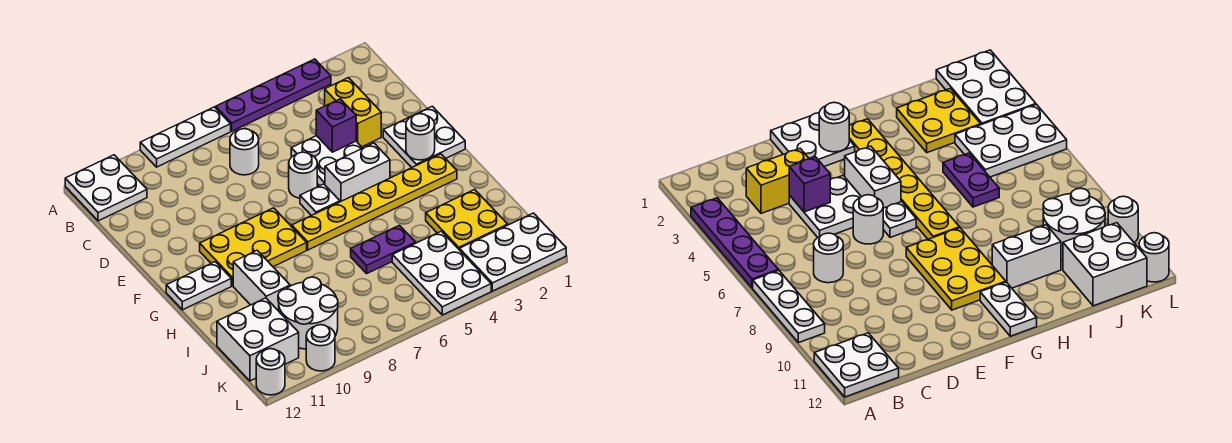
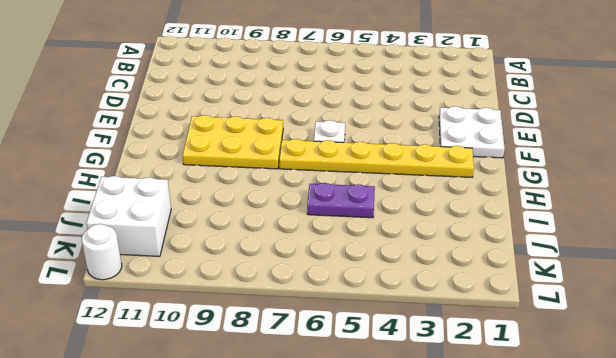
none -> purple plate A3:A6 level 1
none -> white plate A7:A9 level 1
none -> white plate A11:B12 level 1

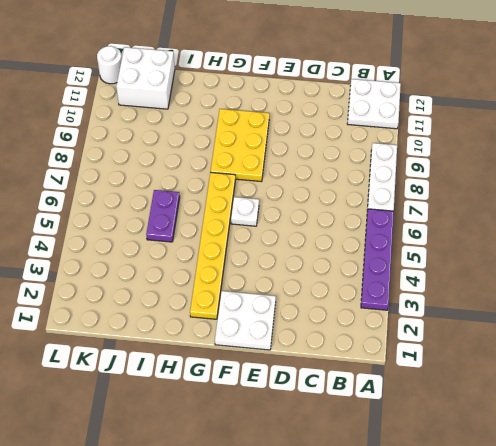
none -> yellow brick C3:D3 level 1
none -> white round brick C7 level 1
none -> white plate D4:E5 level 1

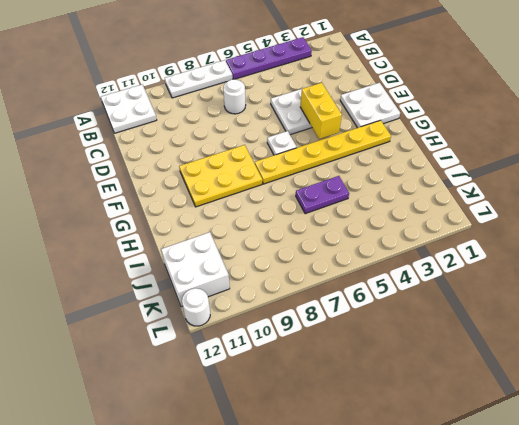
yellow brick E4:F4 level 2 -> yellow brick C3:D3 level 1
none -> white round brick E6 level 1
none -> white brick F4:F5 level 1
none -> white plate G11:G12 level 1

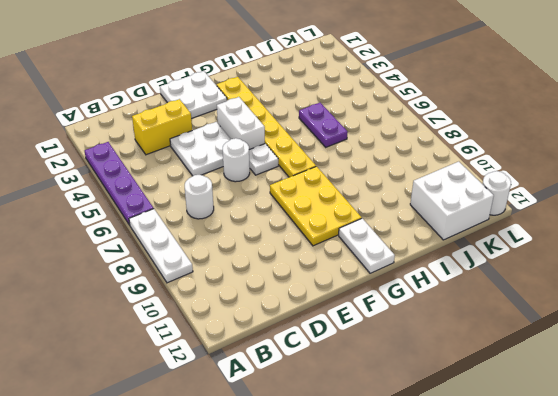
none -> white plate A11:B12 level 1
none -> white brick H10:I10 level 1
none -> yellow plate I2:J3 level 1

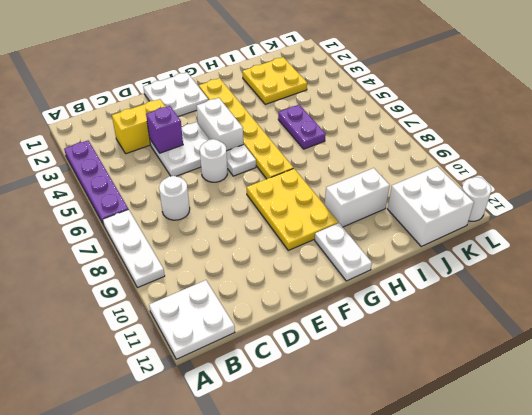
none -> white plate J4:L5 level 1
none -> white round brick J9:K10 level 1
none -> white plate K1:L3 level 1

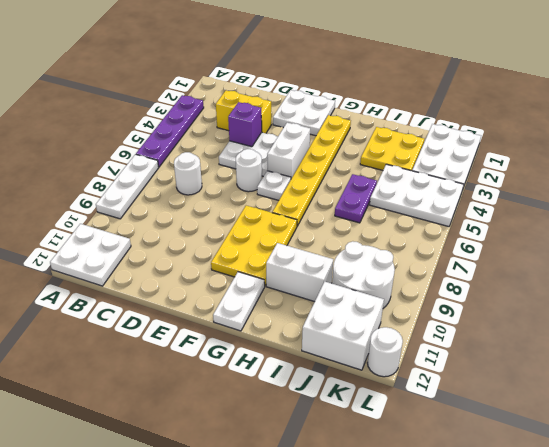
none -> white round brick L10 level 1
none -> white round brick F2 level 2

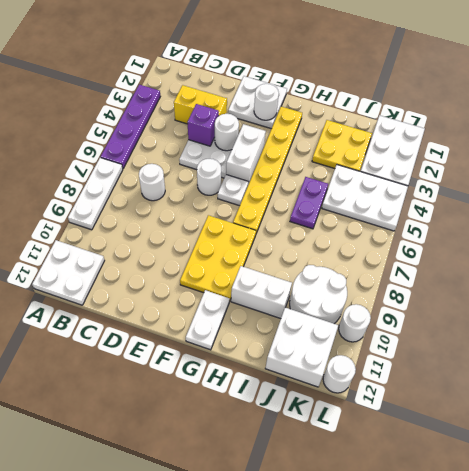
white round brick E4 level 2 -> none

